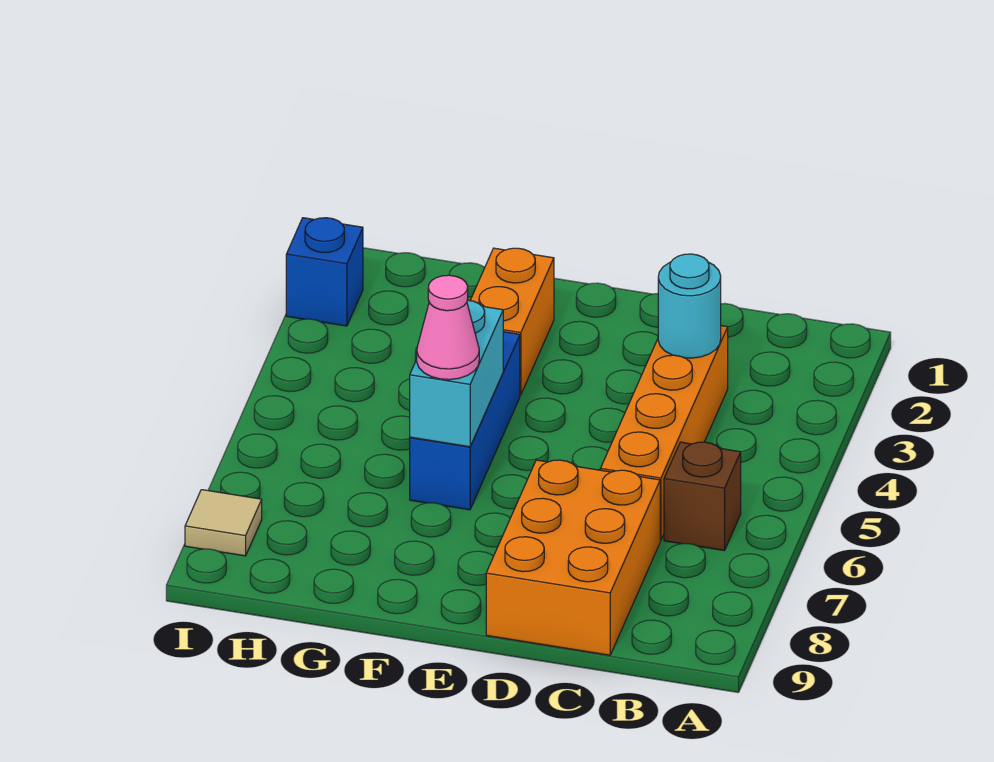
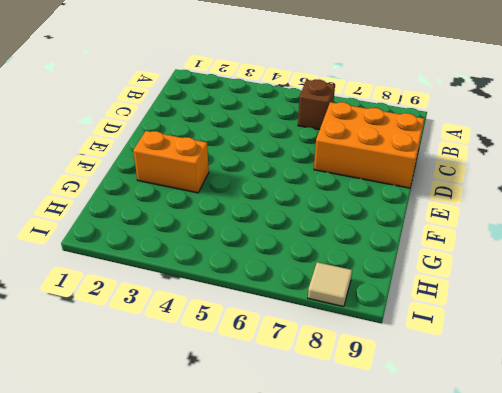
none -> orange brick C3:C6 level 1
none -> blue brick F4:F6 level 1

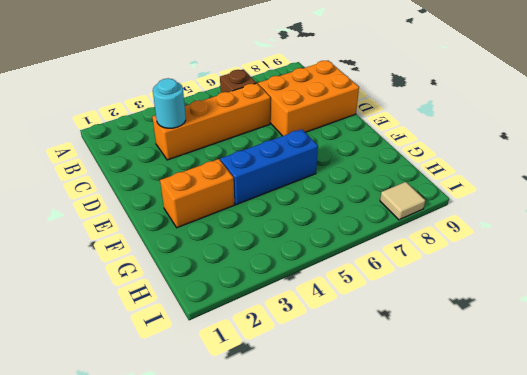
none -> blue brick I2 level 1
none -> cyan brick F5:F6 level 2

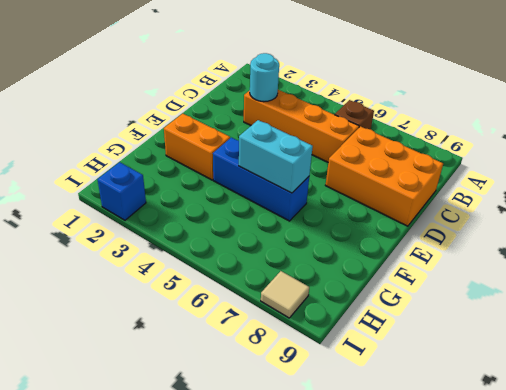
none -> pink cone F6 level 3

